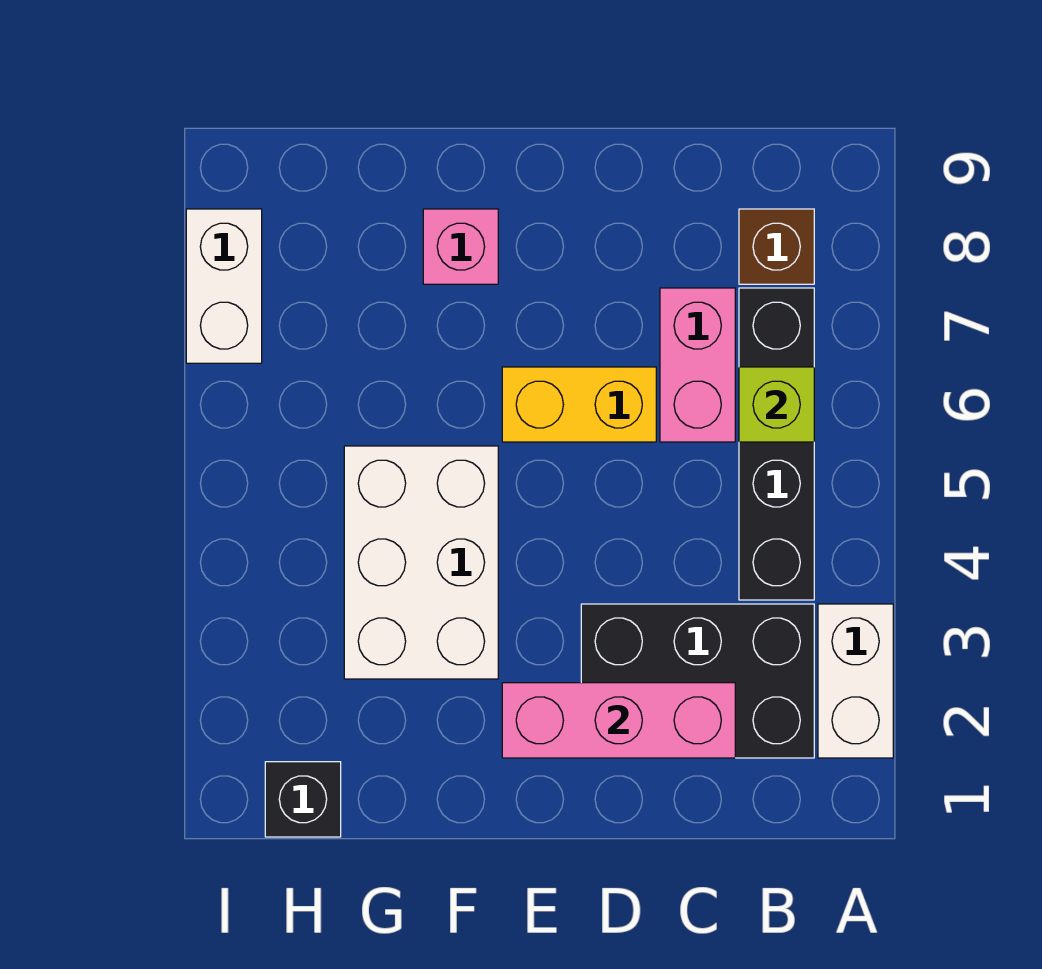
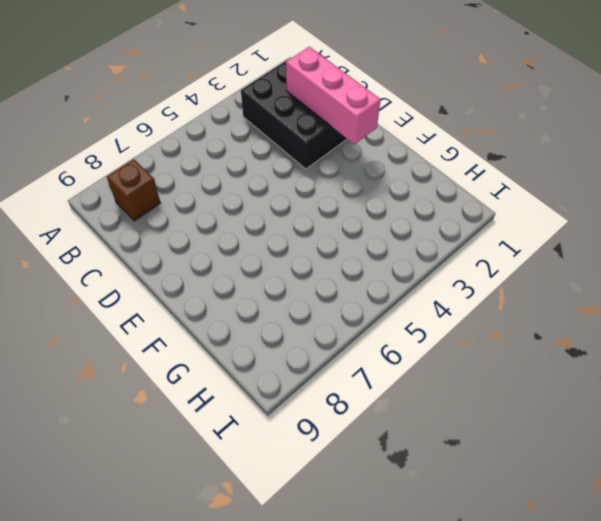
none -> white brick A2:A3 level 1
none -> black brick B4:B7 level 1
none -> pink brick C6:C7 level 1

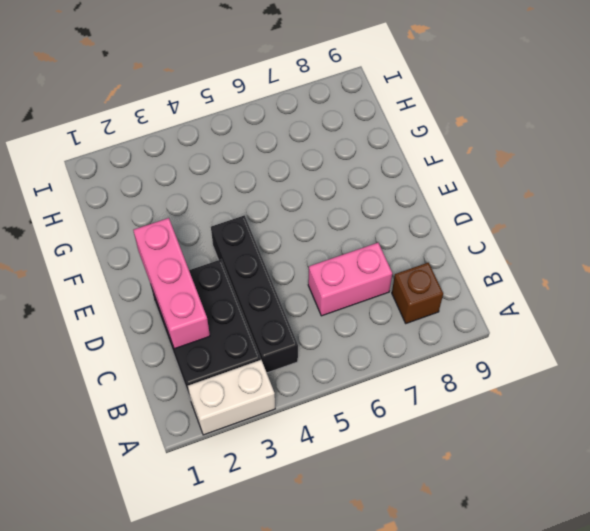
black brick B4:E4 level 1 -> black brick B4:B7 level 1
none -> yellow brick D6:E6 level 1
none -> white brick F3:G5 level 1
none -> pink brick F8 level 1

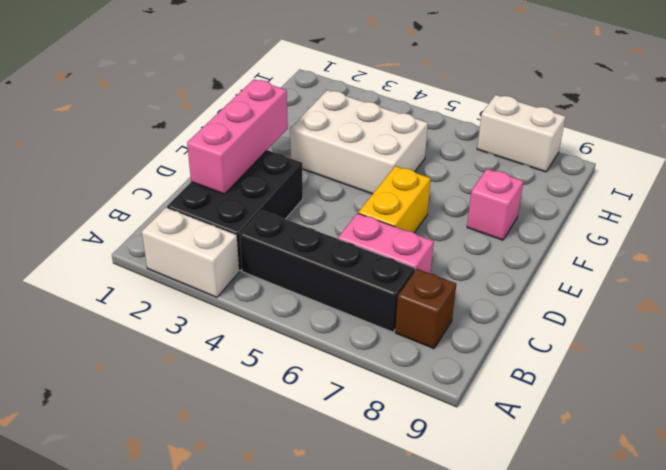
none -> black brick H1 level 1
none -> lime brick B6 level 2

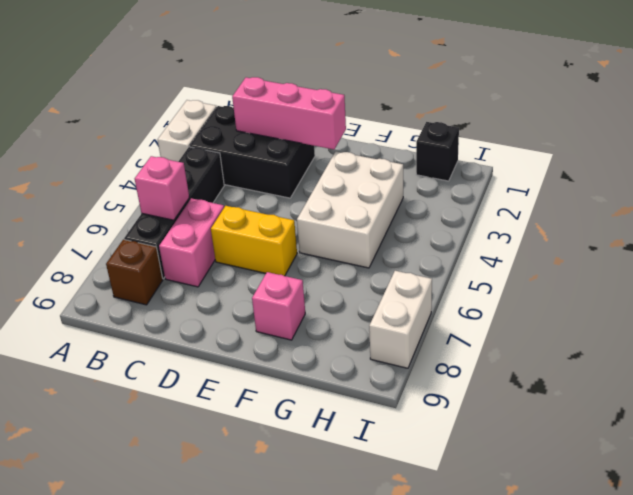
pink brick B6 level 2 -> lime brick B6 level 2

